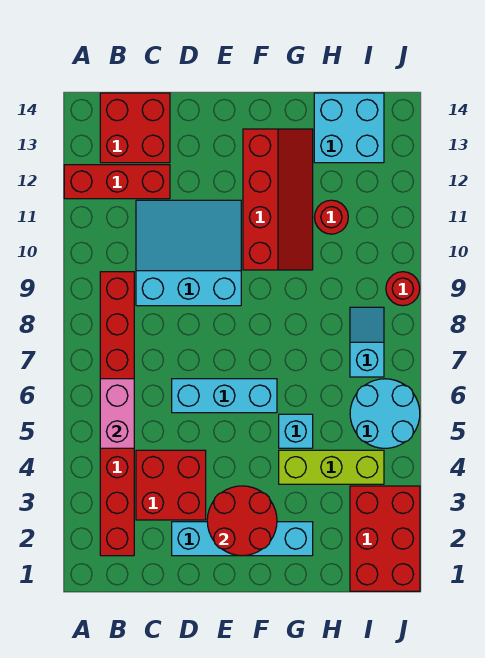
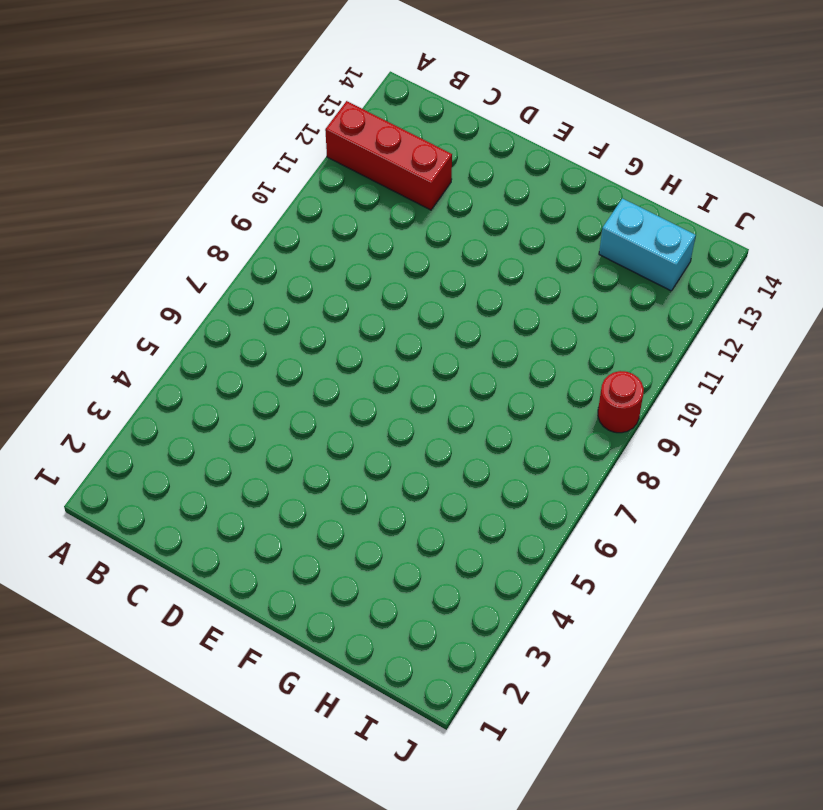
cyan brick H13:I13 level 1 -> cyan brick H13:I14 level 1
none -> red brick B2:B9 level 1
none -> red brick B13:C14 level 1
none -> red brick C3:D4 level 1

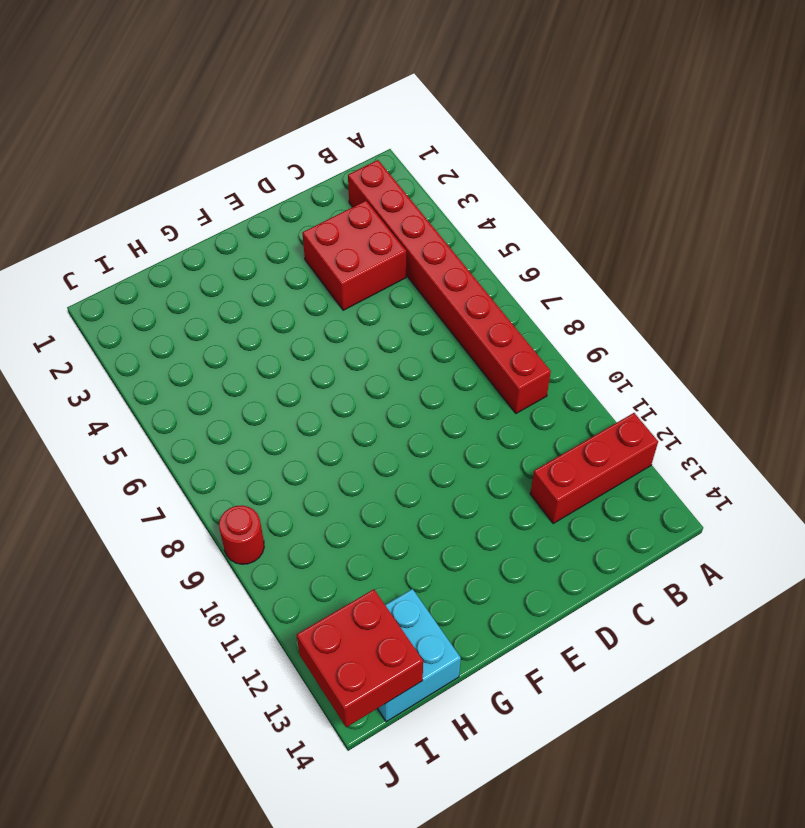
red brick I13:J14 level 2 -> red brick B13:C14 level 1
none -> cyan slope C9:E11 level 1 top 9
none -> cyan brick D2:G2 level 1
none -> cyan brick D6:F6 level 1

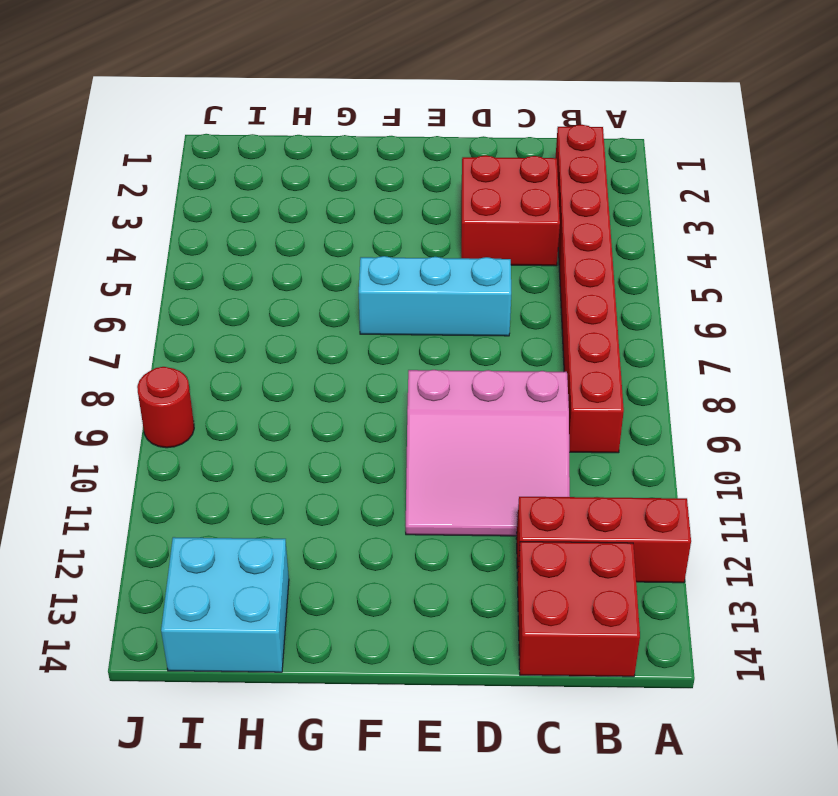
pink slope C9:E11 level 1 top 9 -> cyan slope C9:E11 level 1 top 9
none -> cyan brick D2:G2 level 1
none -> red slope F10:G13 level 1 top F
none -> lime brick G4:I4 level 1

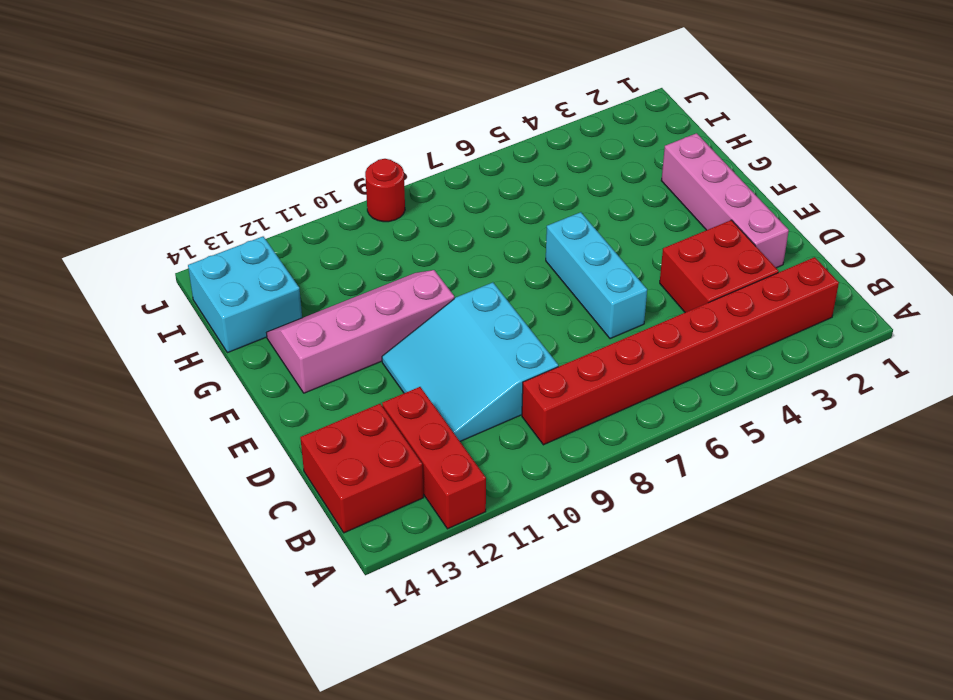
pink brick D2:G2 level 1 -> cyan brick D2:G2 level 1
pink slope F10:G13 level 1 top F -> red slope F10:G13 level 1 top F
none -> lime brick G4:I4 level 1
none -> cyan brick G5 level 1
none -> red round brick H11 level 1

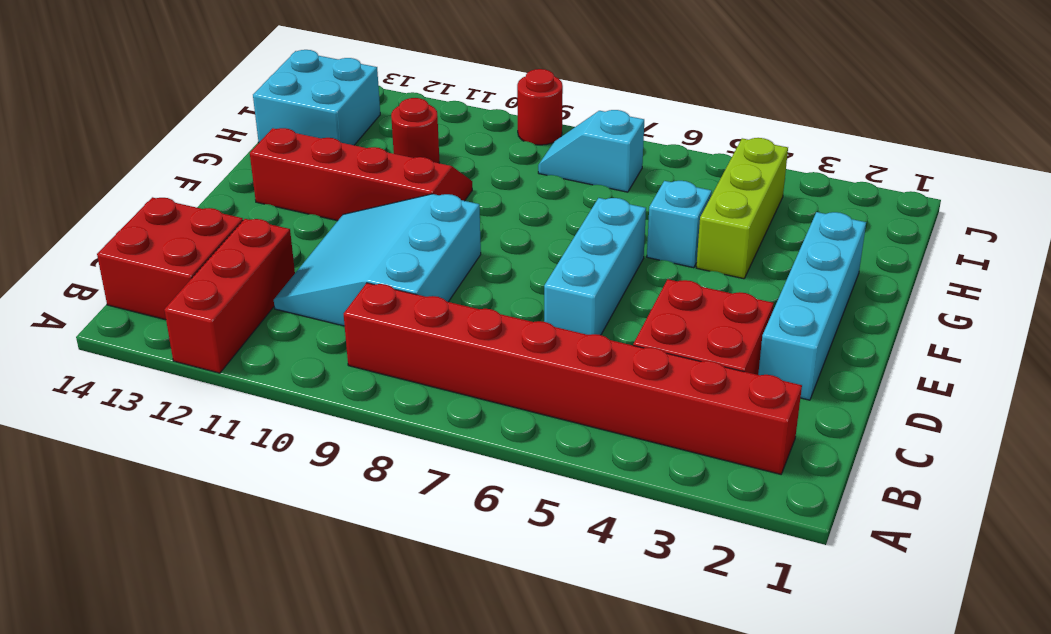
none -> red brick I1:J3 level 1
none -> cyan round brick I5:J6 level 1
none -> pink brick B5:B6 level 2

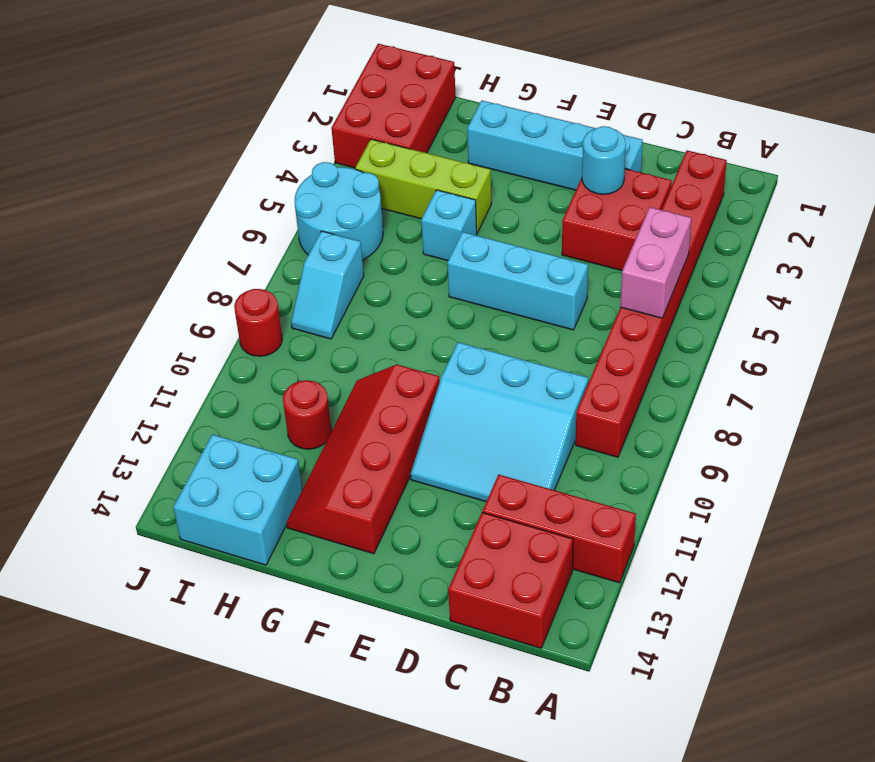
cyan round brick D3 level 2 -> none
none -> red round brick E2:F3 level 2

